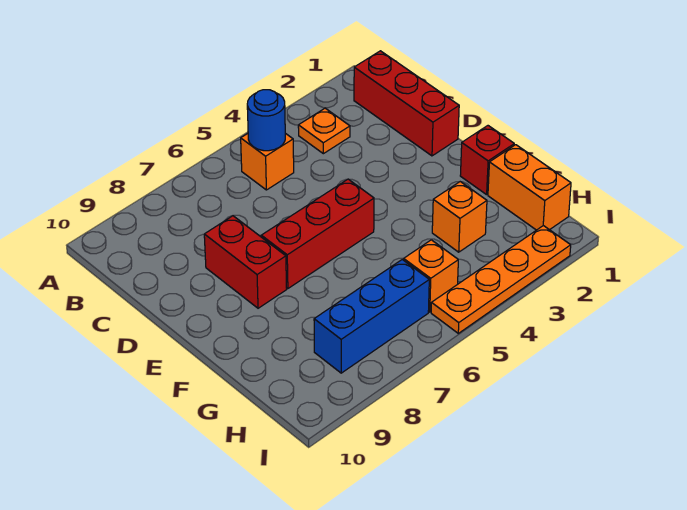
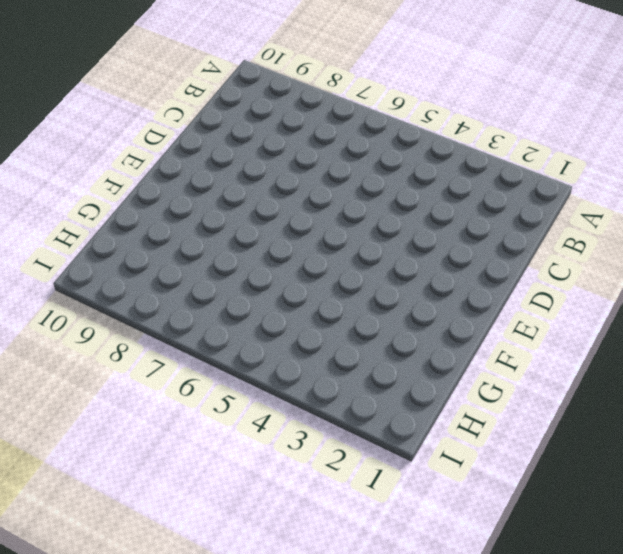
none -> red brick B1:D1 level 1
none -> orange plate B3 level 1
none -> orange brick B5 level 1

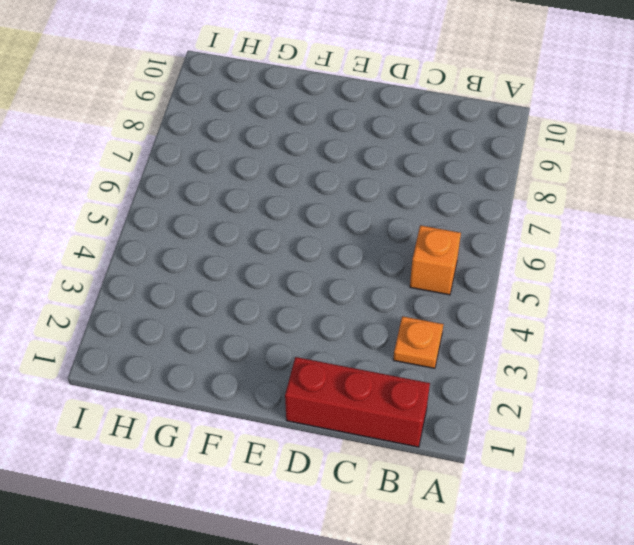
none -> red brick D8:E8 level 1
none -> red brick E5:E7 level 1
none -> red brick F1 level 1

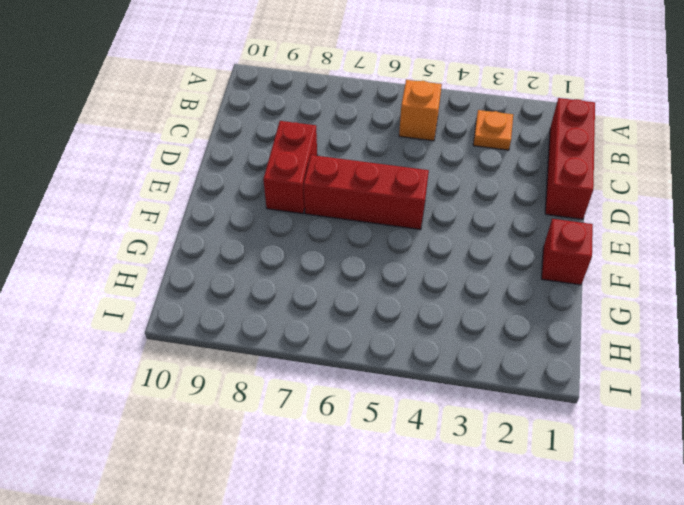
none -> orange brick G1:H1 level 1
none -> orange brick G3 level 1
none -> orange brick H5 level 1

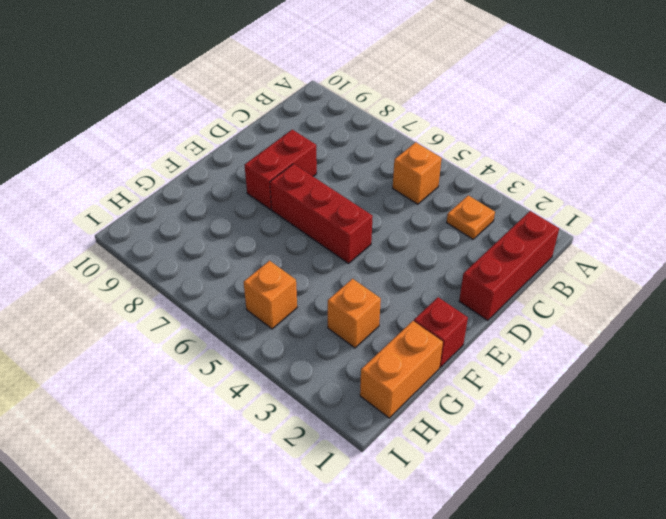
none -> blue brick H6:H8 level 1
none -> orange plate I2:I5 level 1
none -> blue round brick B5 level 2

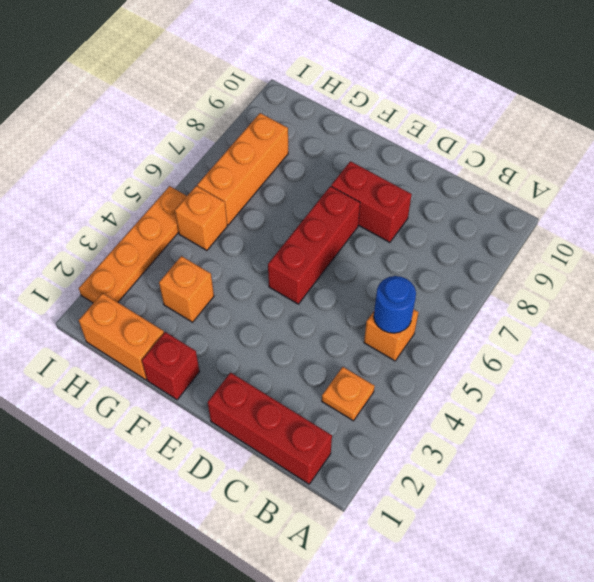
orange brick H6:H8 level 1 -> blue brick H6:H8 level 1

